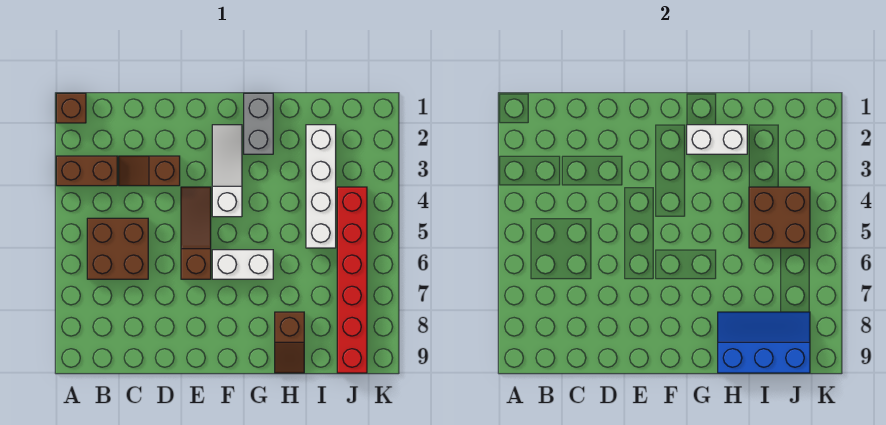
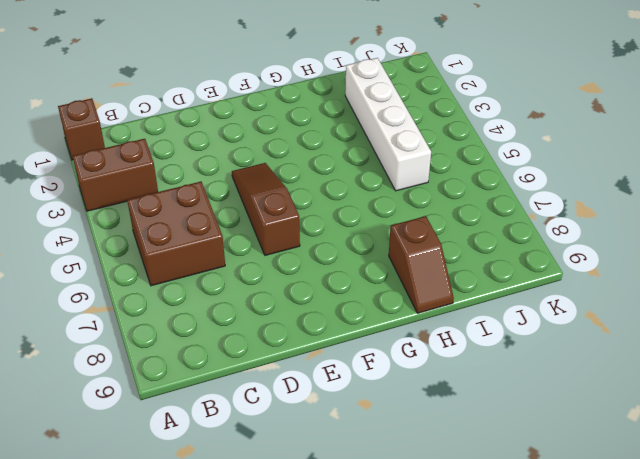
none -> brown slope C3:D3 level 1 top D
none -> white slope F2:F4 level 1 top 4
none -> white brick F6:G6 level 1

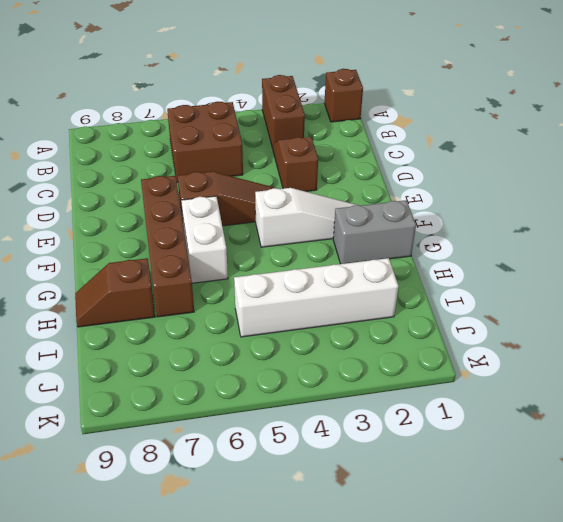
brown brick E7:H7 level 1 -> none
none -> red brick J4:J9 level 1
none -> white brick G2:H2 level 2
none -> blue slope H8:J9 level 2 top 9

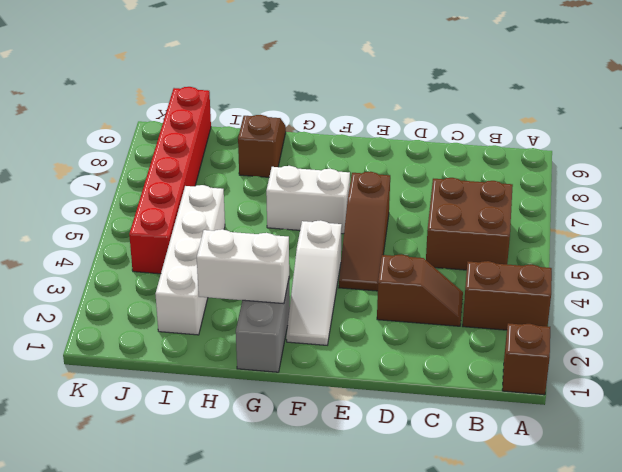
none -> blue slope H8:J9 level 2 top 9
none -> brown brick I4:J5 level 2

